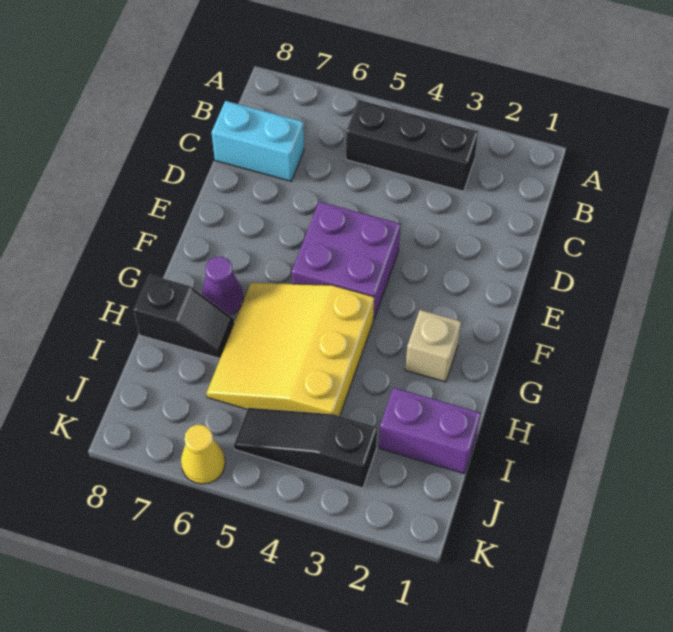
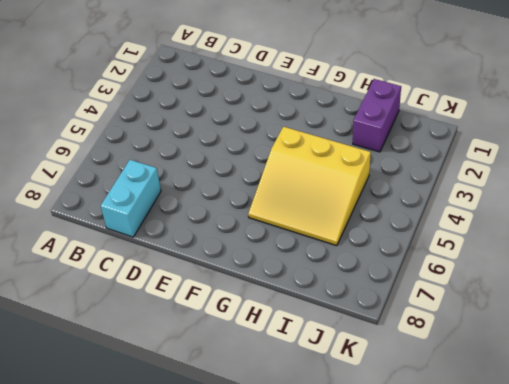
none -> black brick B3:B5 level 1
none -> purple brick E4:F5 level 1

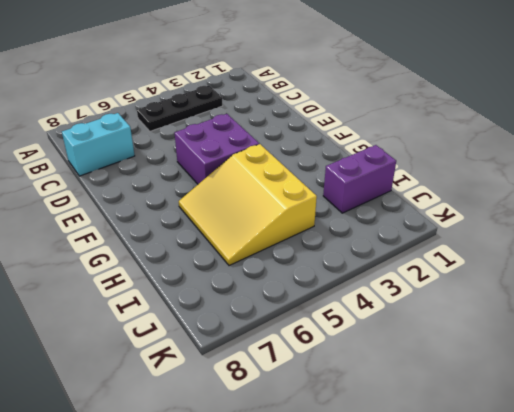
black plate B3:B5 level 1 -> black brick B3:B5 level 1
none -> tan brick G2 level 1
none -> purple cone G7 level 1

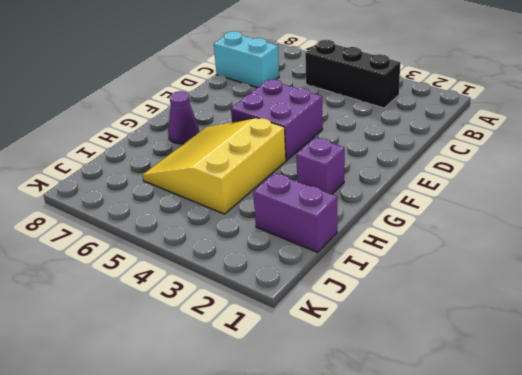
purple brick G2 level 1 -> tan brick G2 level 1
none -> black slope H7:H8 level 1 top 8
none -> black slope J3:J5 level 1 top 3

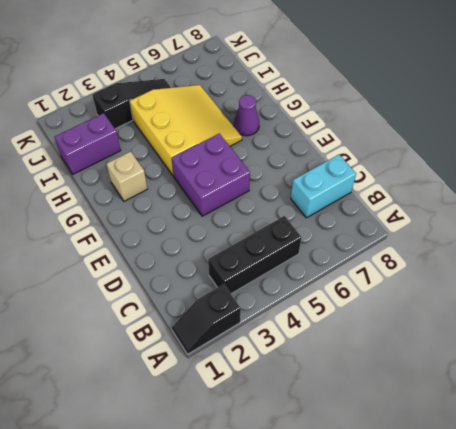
black slope A1:A2 level 1 top 2 -> black slope H7:H8 level 1 top 8
none -> yellow cone K6 level 1

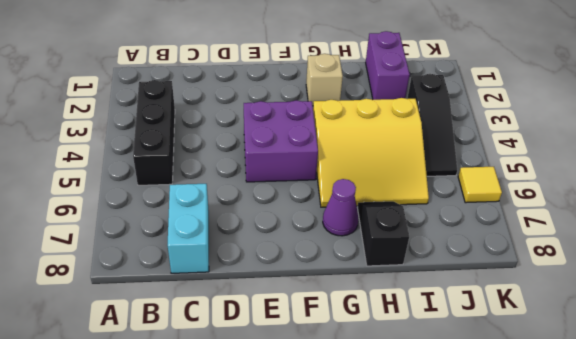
yellow tile K6 level 1 -> yellow cone K6 level 1

